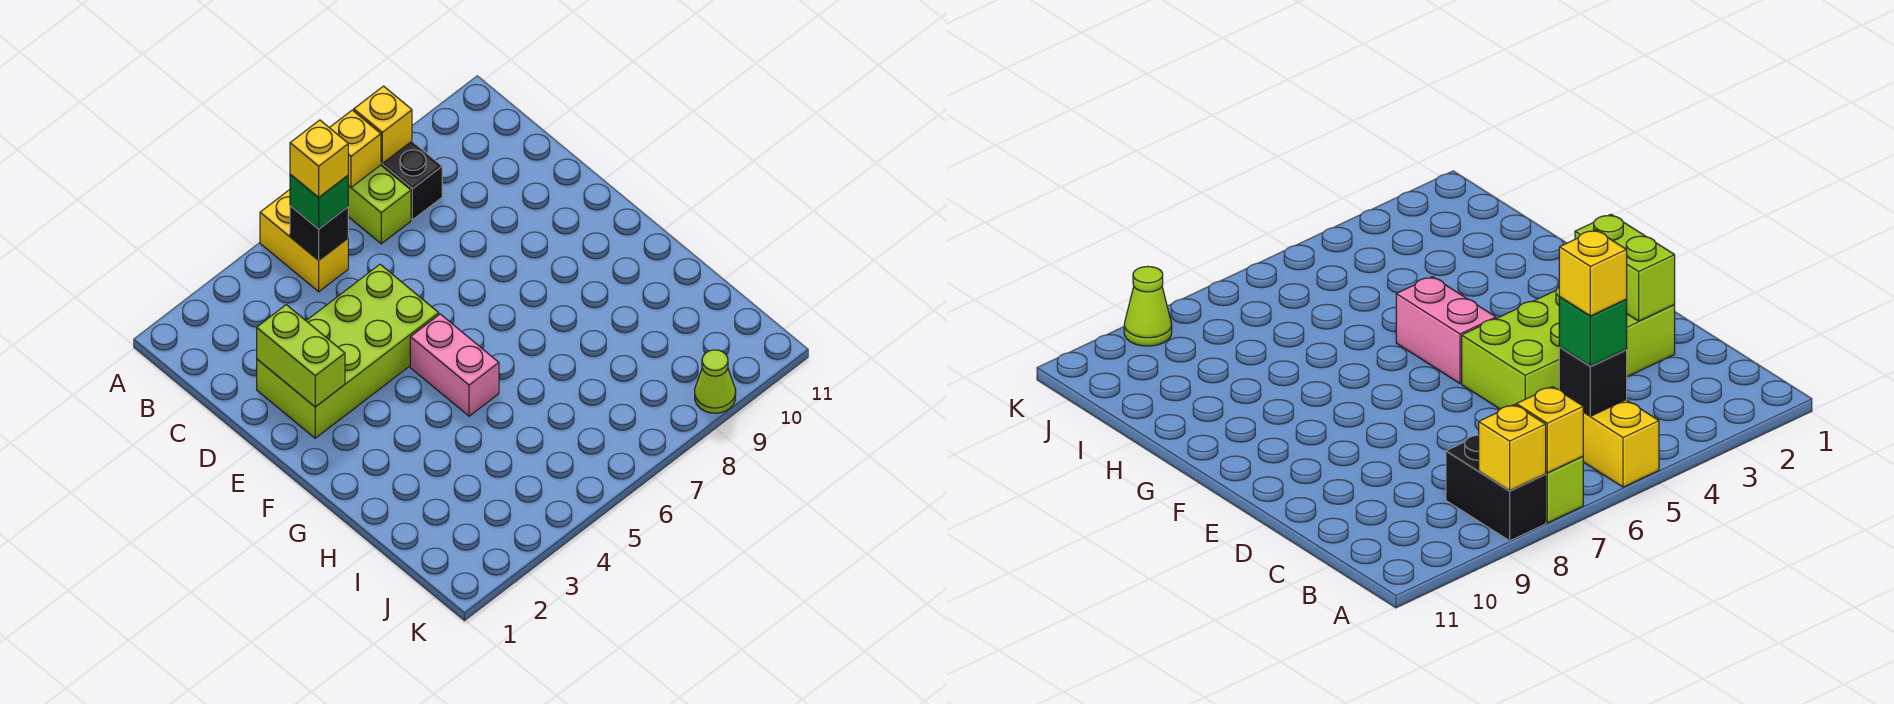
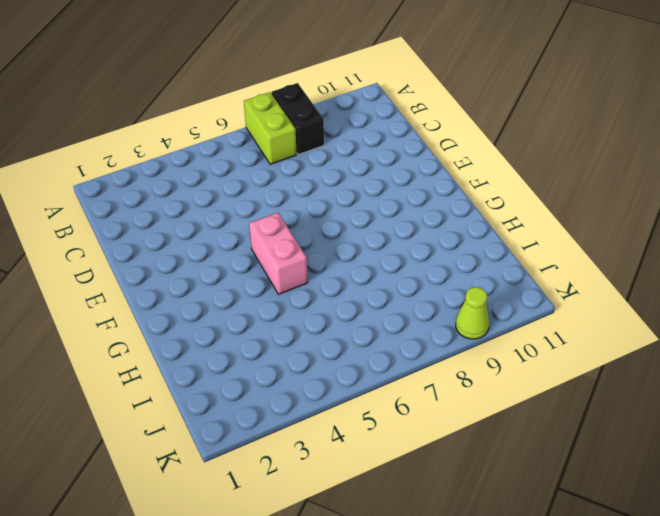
none -> yellow brick A5:B5 level 1
none -> lime brick D2:E5 level 1
none -> yellow brick A7 level 2

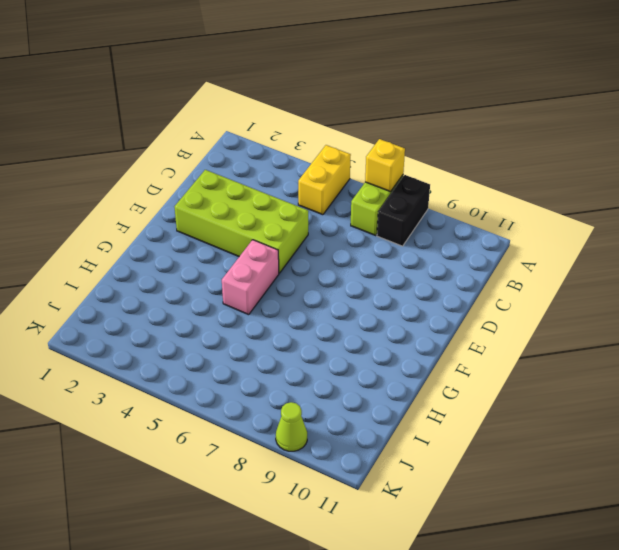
none -> yellow brick A8 level 2
none -> black brick B5 level 2
none -> lime brick D2:E2 level 2

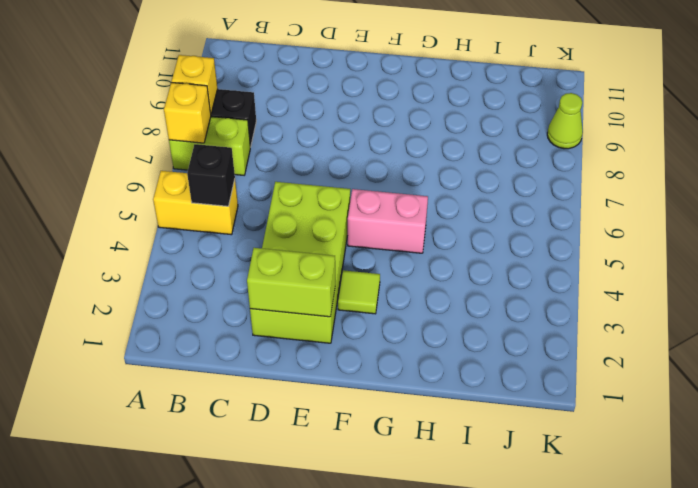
lime tile F3 level 1 -> none
none -> green brick B5 level 3
none -> yellow brick B5 level 4

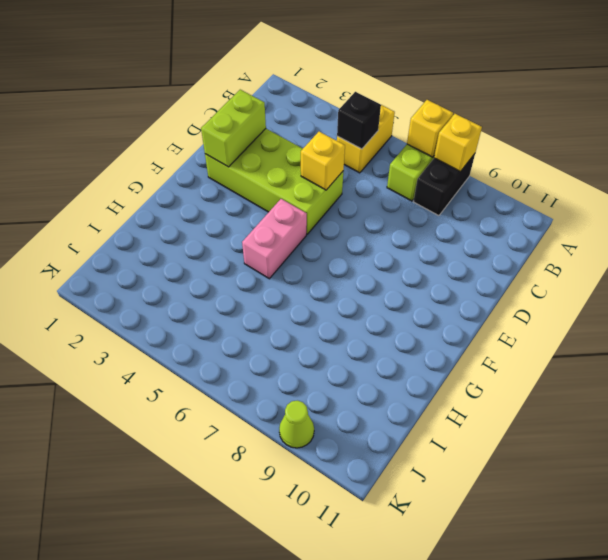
yellow brick D5 level 2 -> yellow brick B5 level 4
none -> green brick B5 level 3

